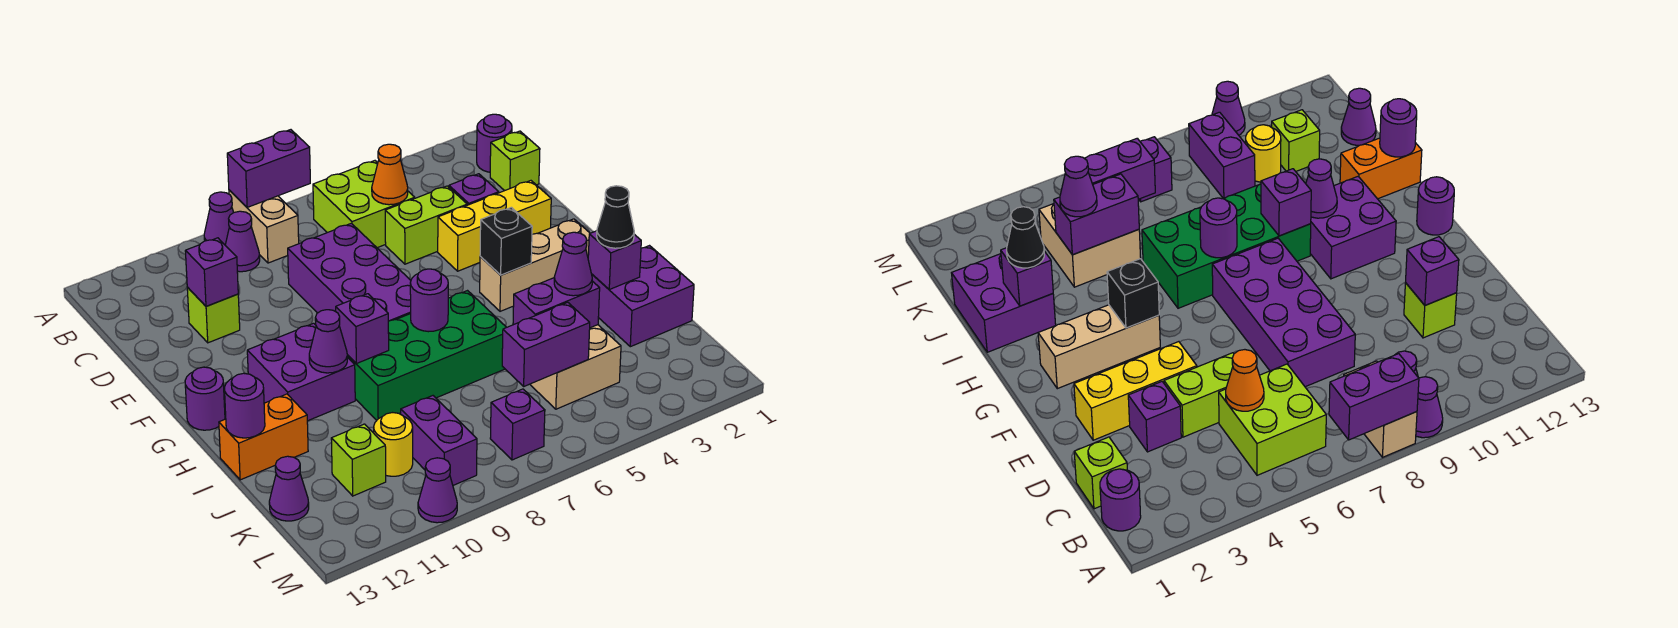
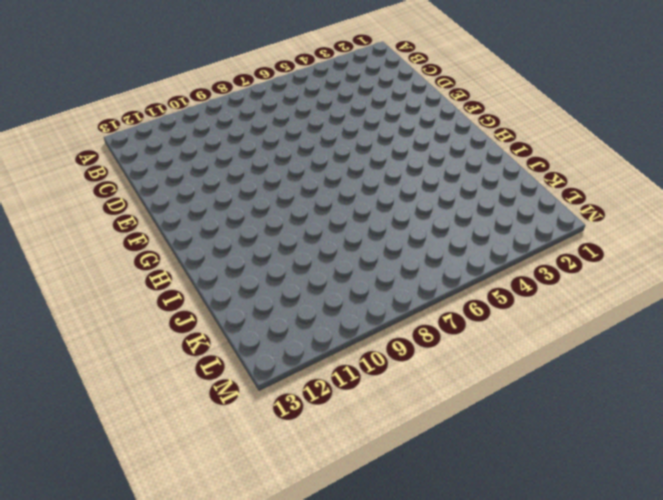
none -> tan brick A8:B8 level 1
none -> purple cone A9 level 1
none -> purple round brick B1 level 1
none -> lime brick B5:C6 level 1

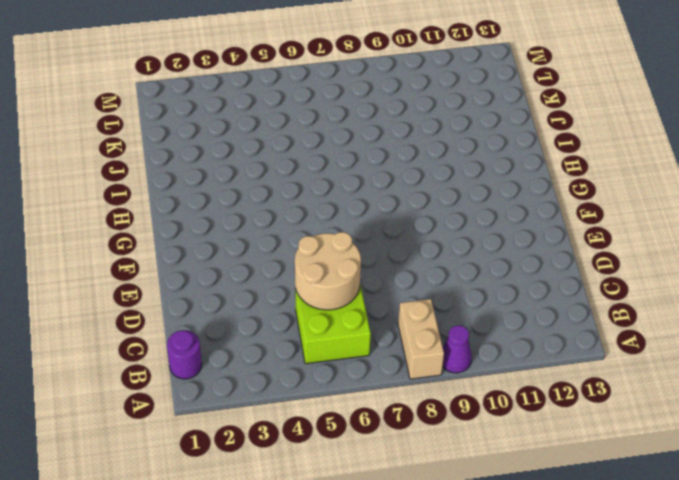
tan round brick C5:D6 level 2 -> orange cone C5 level 2
none -> purple cone B9 level 1
none -> lime brick C1 level 1
none -> purple brick D3 level 1
none -> lime brick D4:D5 level 1

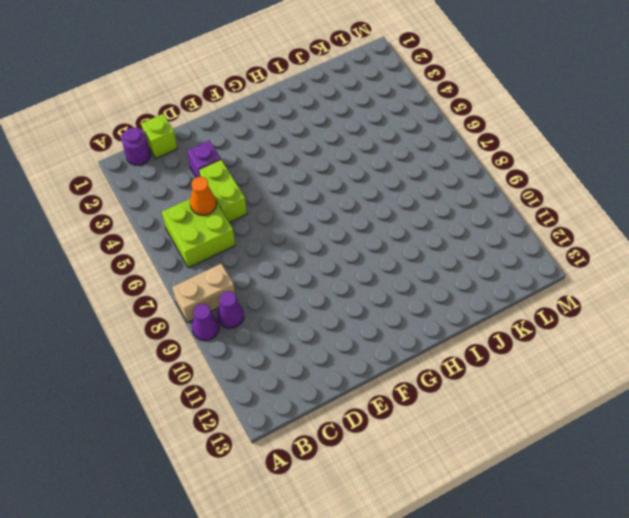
none -> purple brick D7:G8 level 1
none -> lime brick D11 level 1
none -> yellow brick E2:E4 level 1
none -> tan brick G2:G4 level 1

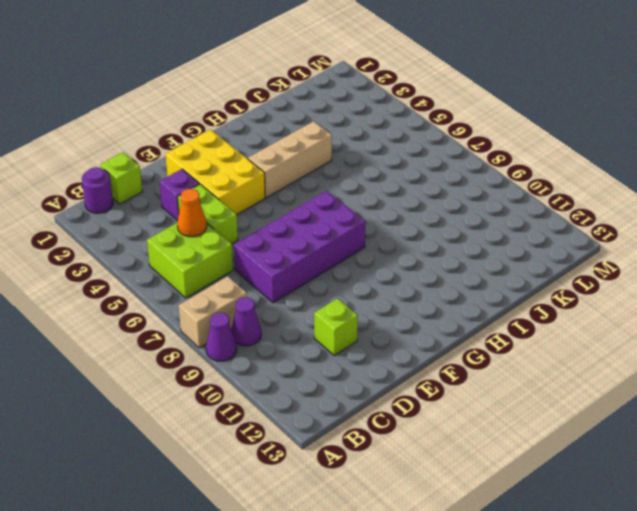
yellow brick E2:F4 level 1 -> yellow brick E2:E4 level 1
tan brick G4:I4 level 1 -> tan brick G2:G4 level 1
none -> purple brick G10:H11 level 1
none -> purple round brick G13 level 1
none -> green brick H6:I9 level 1
none -> purple brick I1:J2 level 1

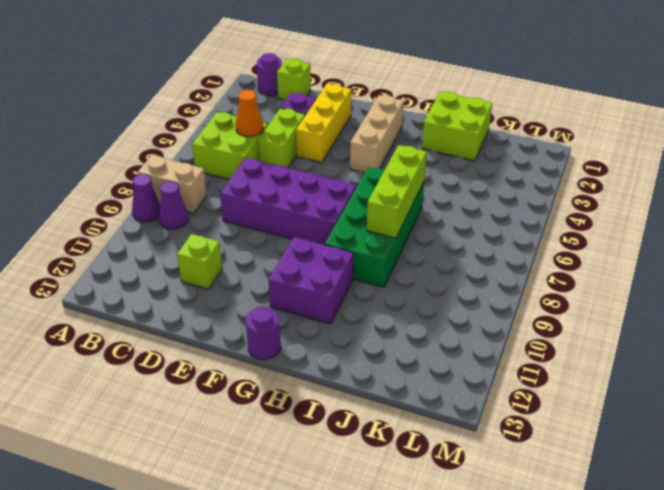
lime brick I1:J2 level 1 -> purple brick I1:J2 level 1
lime brick I6:I8 level 2 -> none
none -> orange brick I12:I13 level 1
none -> tan brick J4:K5 level 1
none -> purple brick K9:L9 level 1
none -> yellow round brick K10 level 1

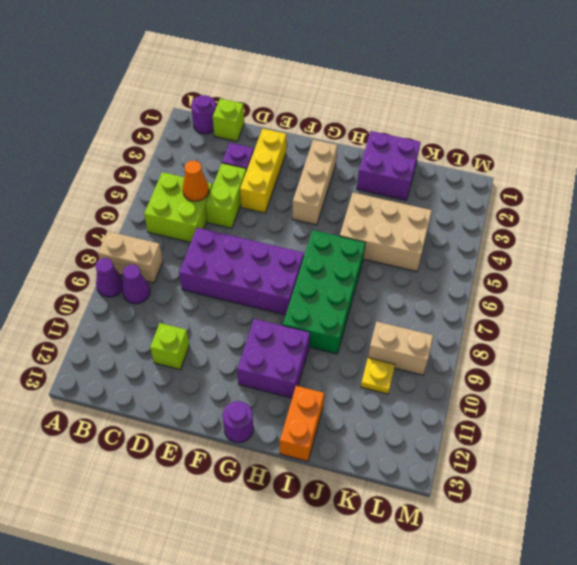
tan brick I4:K5 level 1 -> tan brick J4:K5 level 1
tan brick K9:L9 level 1 -> purple brick K9:L9 level 1
yellow plate K10 level 1 -> yellow round brick K10 level 1
none -> lime brick K11 level 1
none -> purple cone K13 level 1
none -> purple brick L7 level 1
none -> purple cone M10 level 1

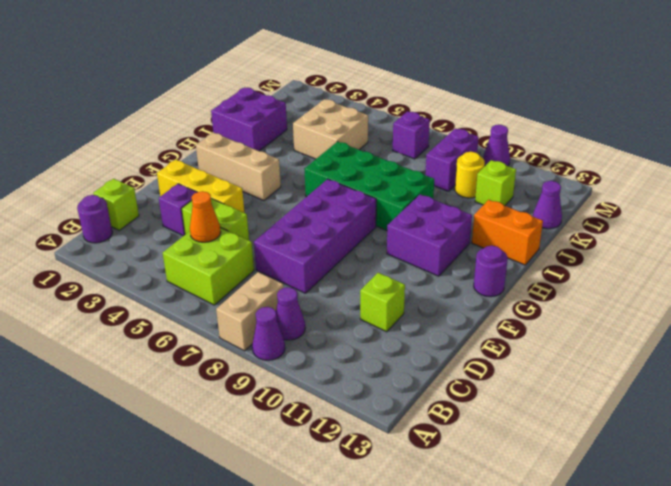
none -> purple brick A7:A8 level 2
none -> purple brick D11 level 2
none -> black brick G4 level 2
none -> purple round brick H7 level 2

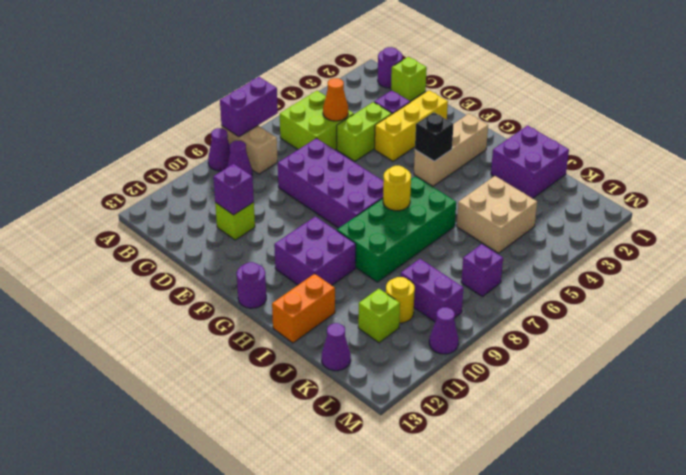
yellow round brick H7 level 2 -> purple round brick H7 level 2
none -> purple brick H9 level 2
none -> purple cone H10 level 2
none -> purple brick I2 level 2
none -> purple round brick I13 level 2

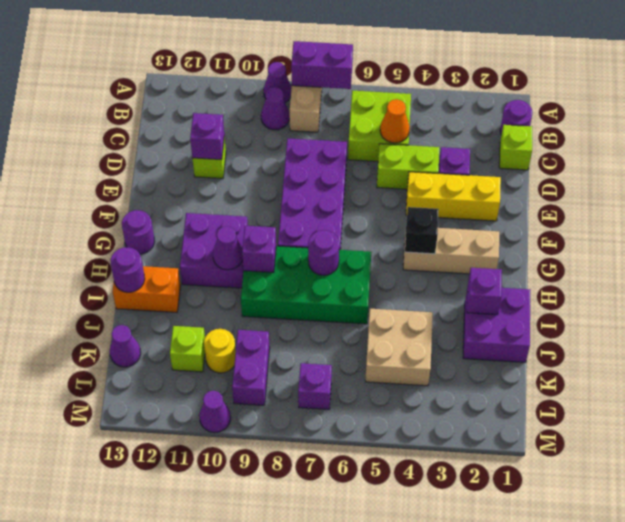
none -> purple brick J4:J5 level 2
none -> purple brick K5:K6 level 2
none -> black cone I2 level 3
none -> purple cone J4 level 3

